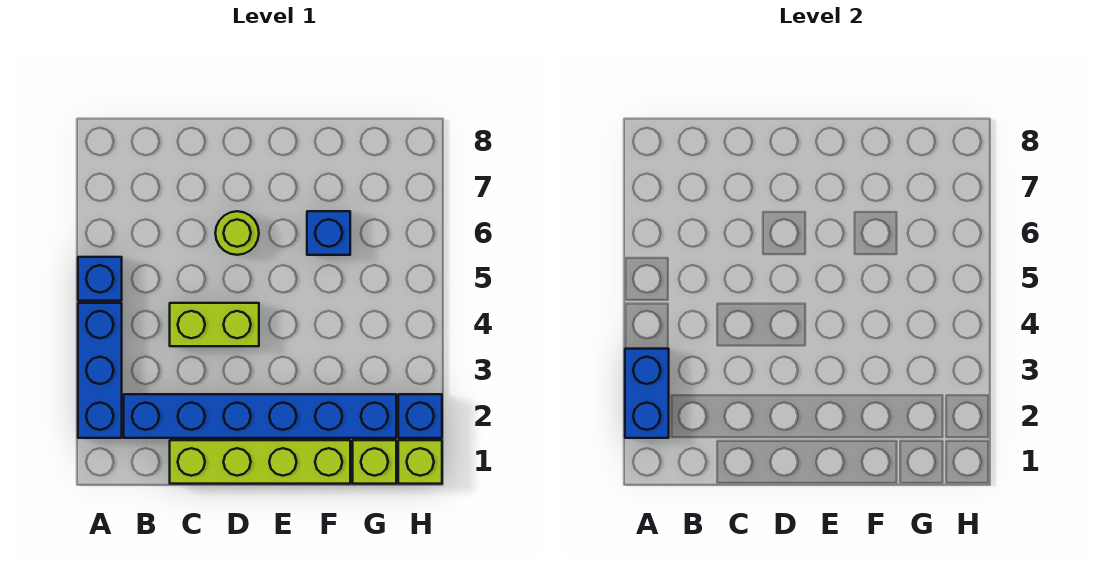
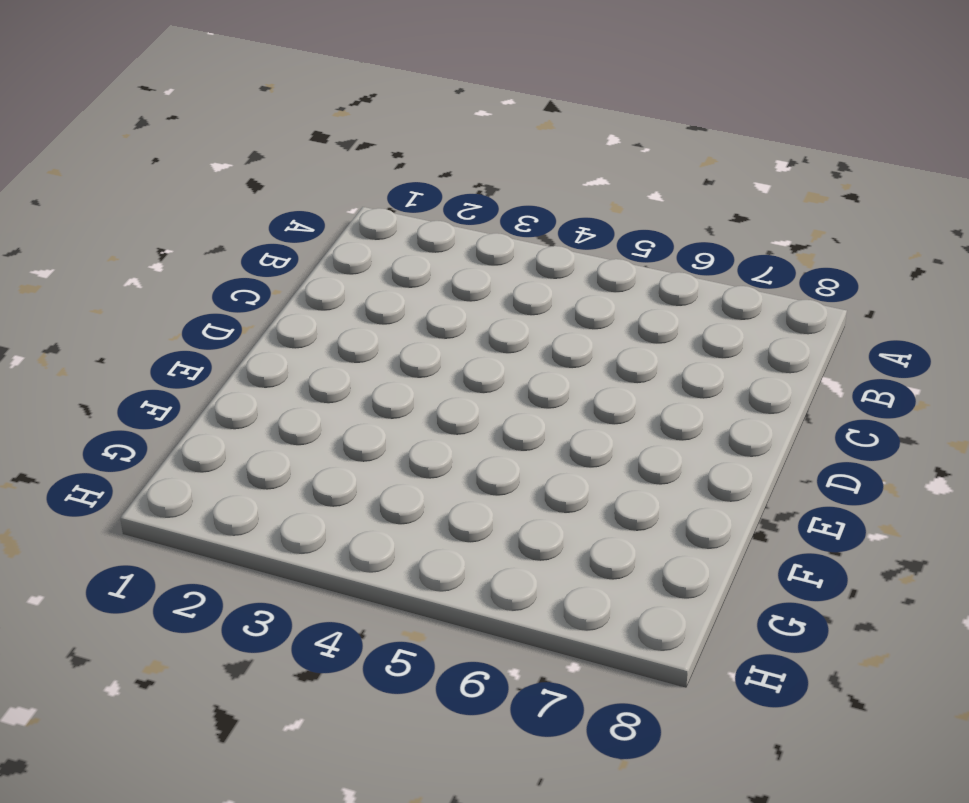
none -> blue brick A2:A4 level 1
none -> blue brick A5 level 1

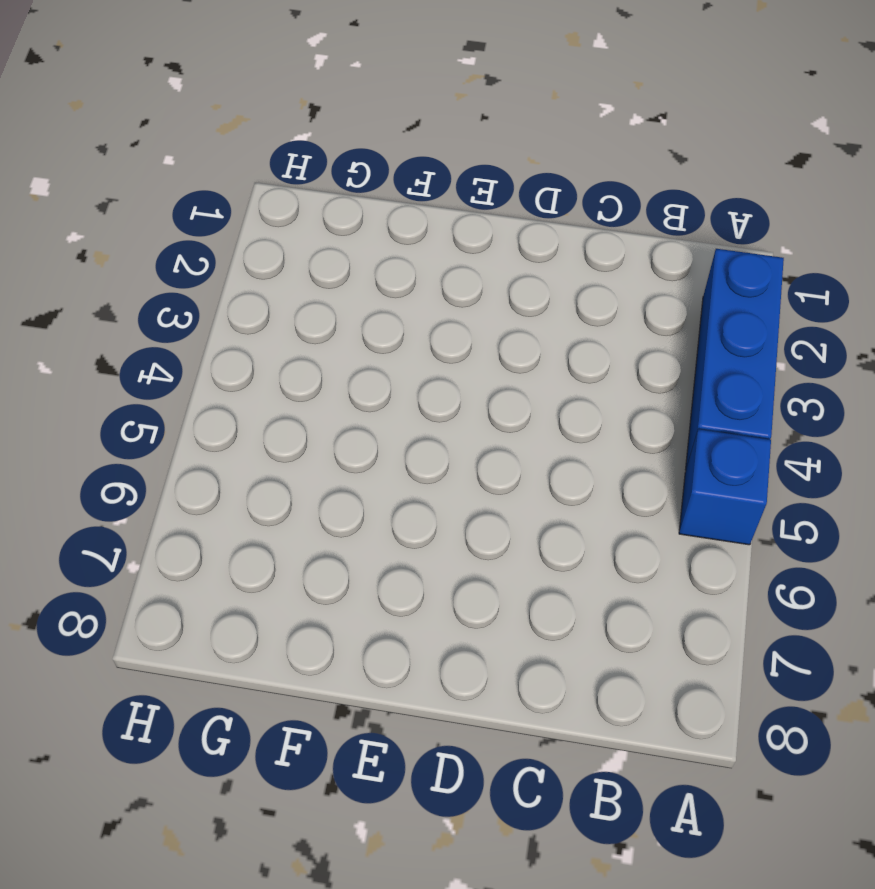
none -> blue brick B2:G2 level 1
none -> lime brick C1:F1 level 1

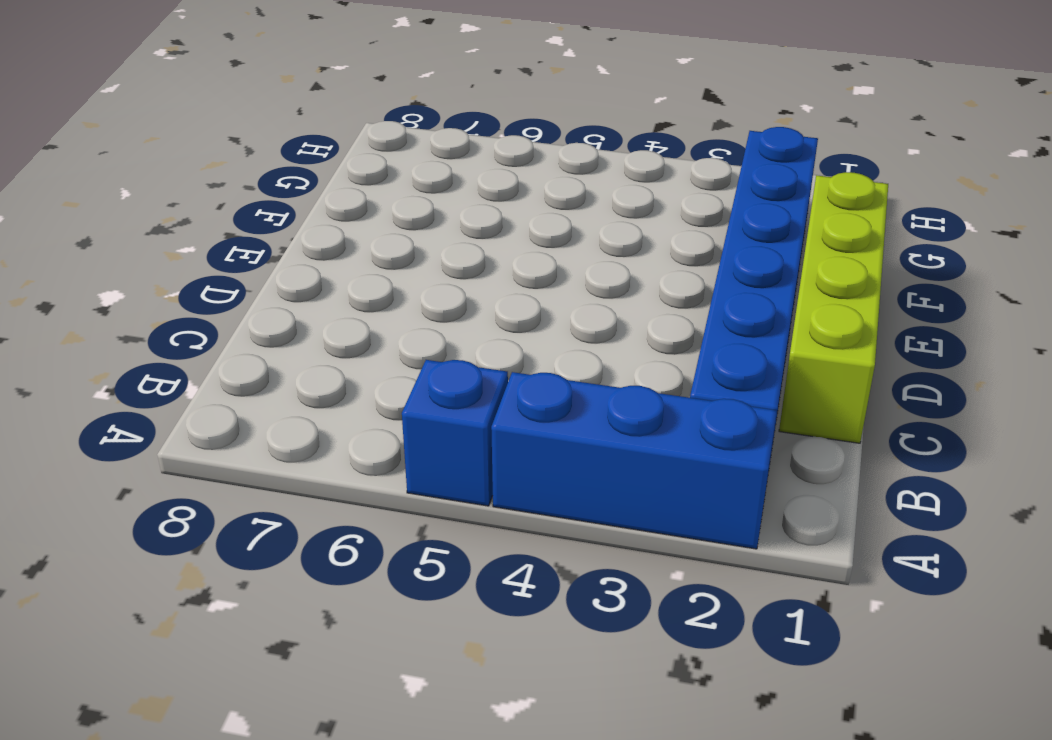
none -> lime brick C4:D4 level 1
none -> lime round brick D6 level 1

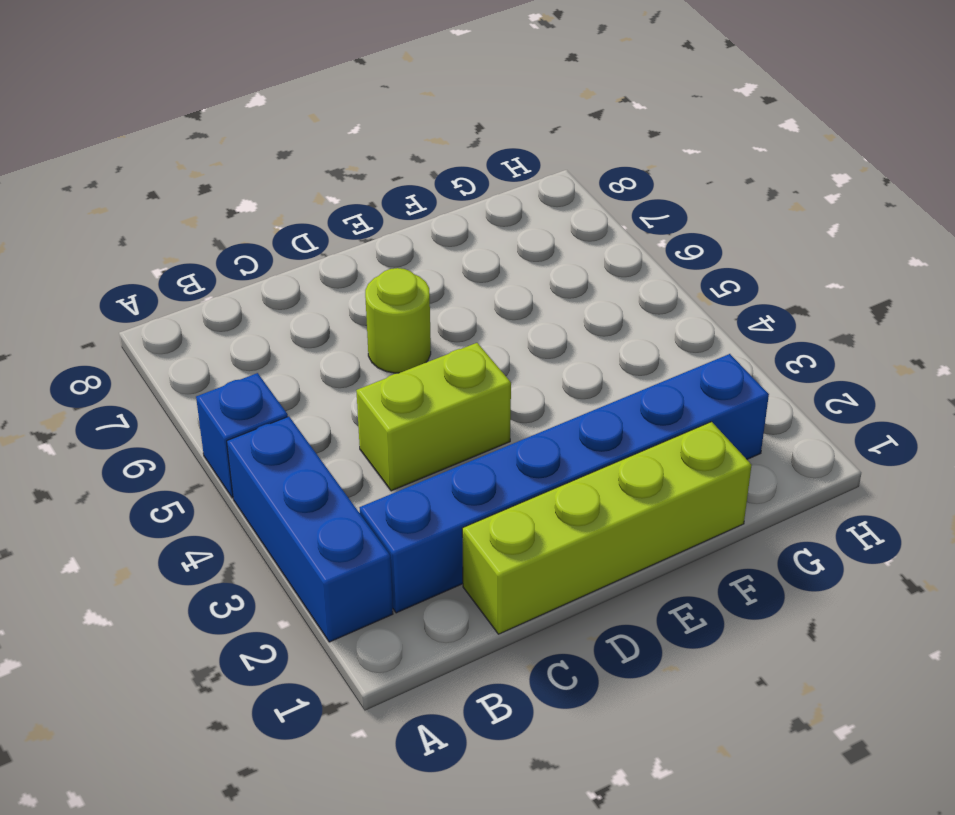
none -> blue brick F6 level 1
none -> lime brick G1 level 1

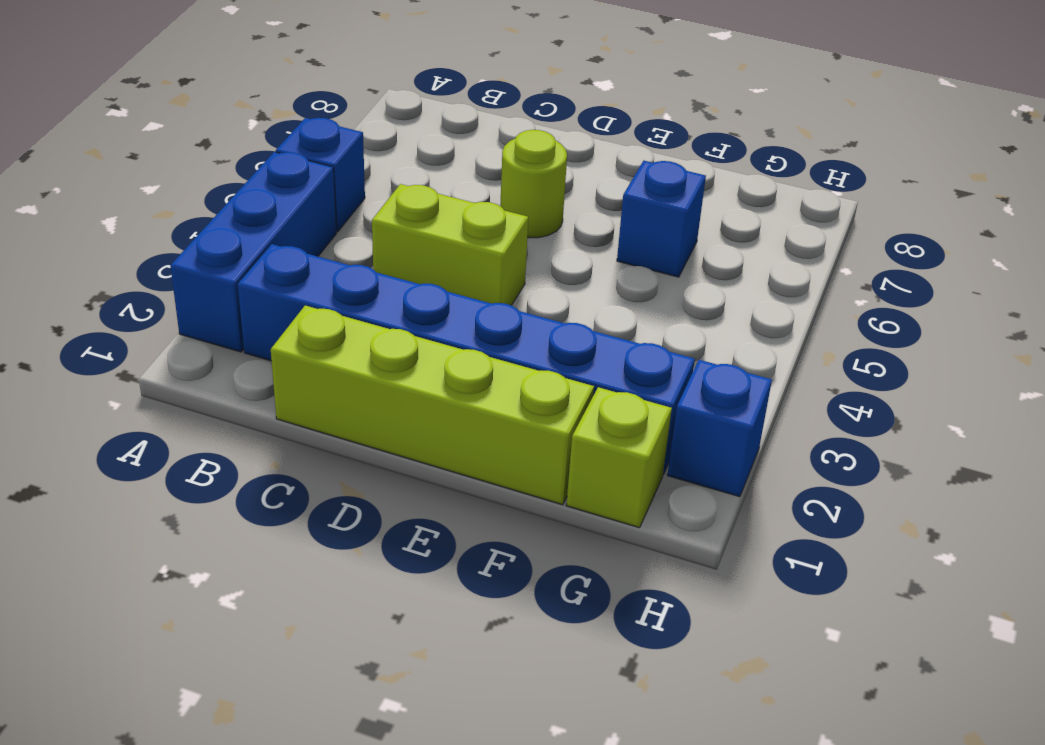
none -> lime brick H1 level 1
none -> blue brick A2:A3 level 2

